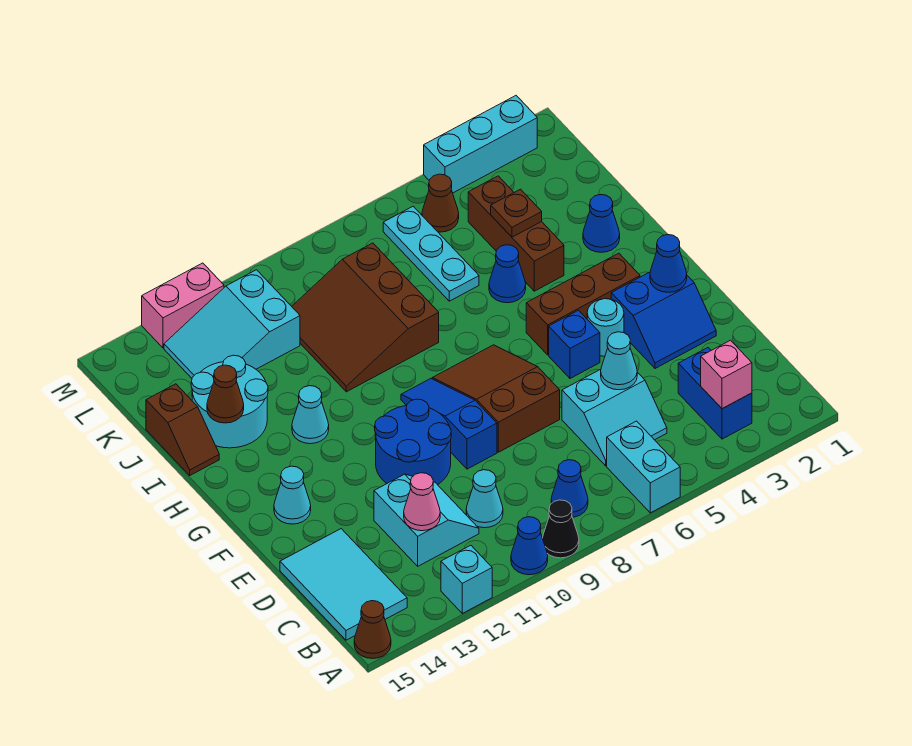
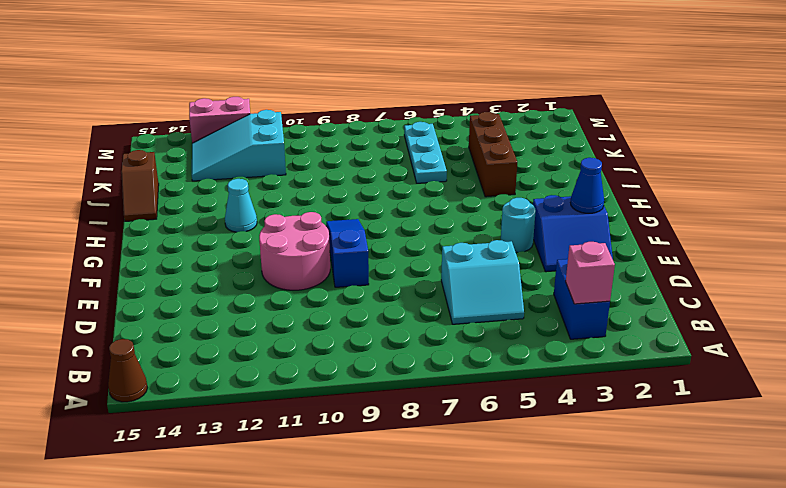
pink round brick E10:F11 level 1 -> blue round brick E10:F11 level 1
none -> cyan brick A6:B6 level 1
none -> black cone A9 level 1
none -> blue cone A10 level 1
none -> cyan brick A12 level 1

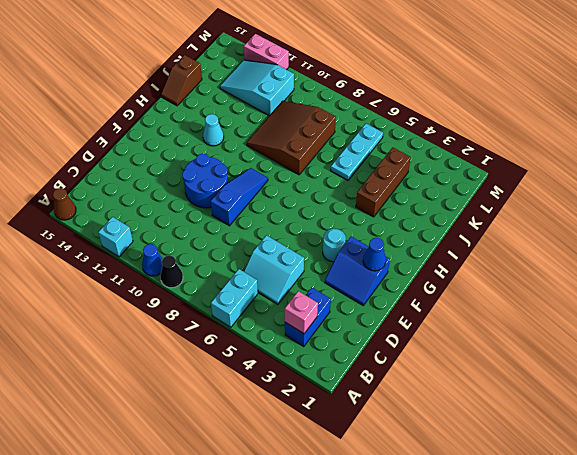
none -> blue cone B8 level 1
none -> cyan tile B14:D15 level 1
none -> cyan cone C10 level 1
none -> cyan slope C11:D12 level 1 top 12

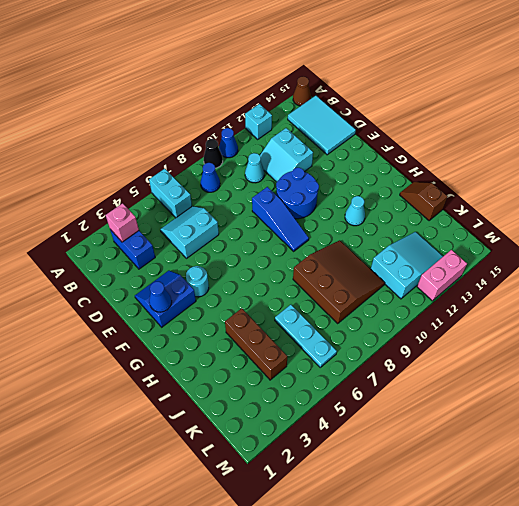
none -> brown slope E7:G8 level 1 top E
none -> blue brick F5 level 1
none -> cyan cone F14 level 1
none -> brown brick G3:G5 level 1

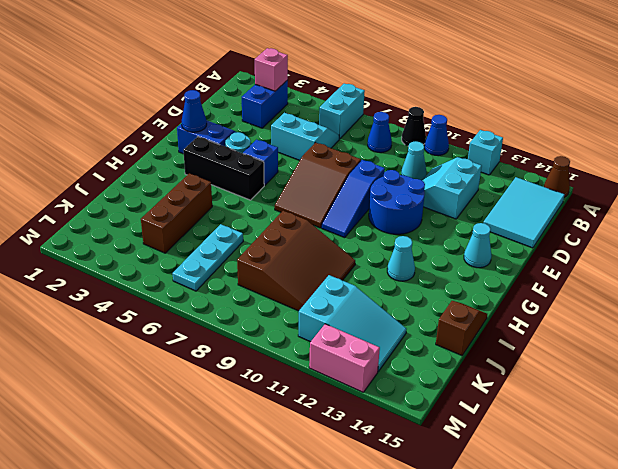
black brick G3:G5 level 1 -> brown brick G3:G5 level 1
none -> blue cone I2 level 1
none -> blue cone I5 level 1
none -> cyan round brick I13:J14 level 1
none -> brown cone L5 level 1

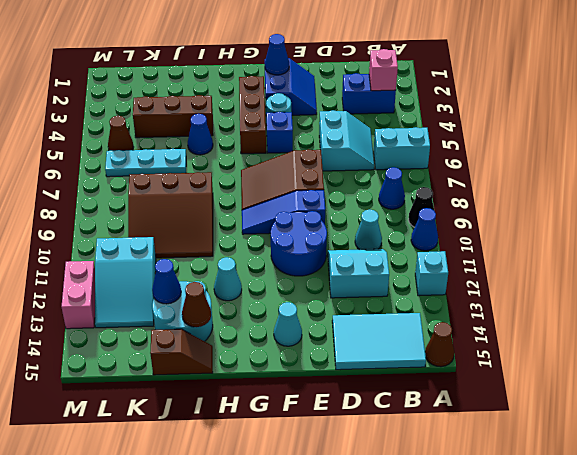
blue cone J13 level 2 -> blue cone I2 level 1
none -> cyan brick M2:M4 level 1
none -> pink cone C12 level 2
none -> cyan cone D5 level 2
none -> brown plate J4 level 2

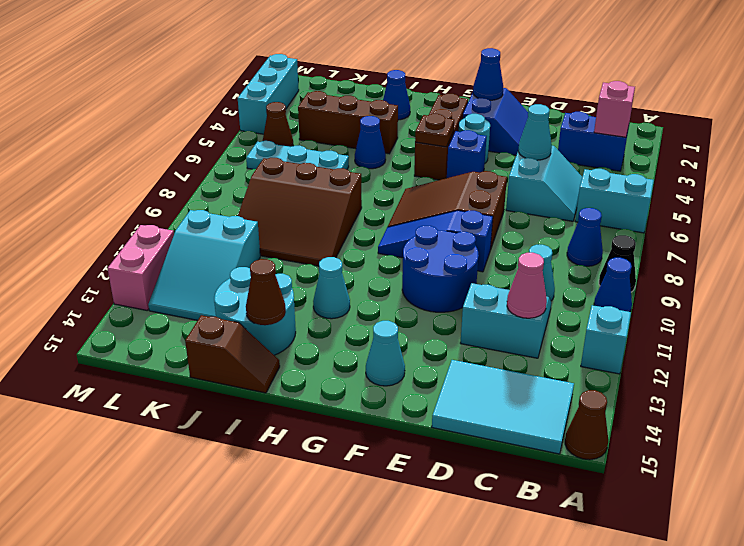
brown plate G5 level 2 -> brown plate J4 level 2

